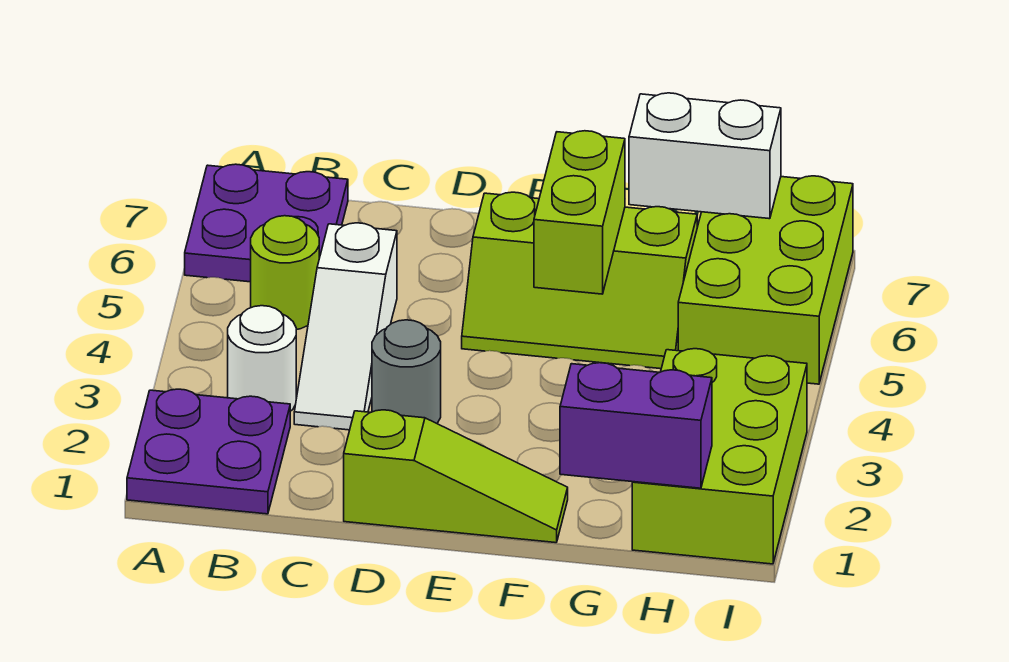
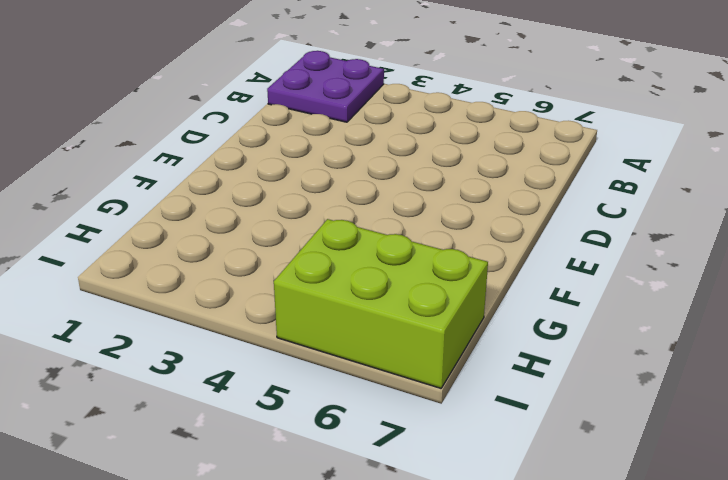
none -> purple plate A6:B7 level 1
none -> white round brick B3 level 1
none -> lime round brick B5 level 1

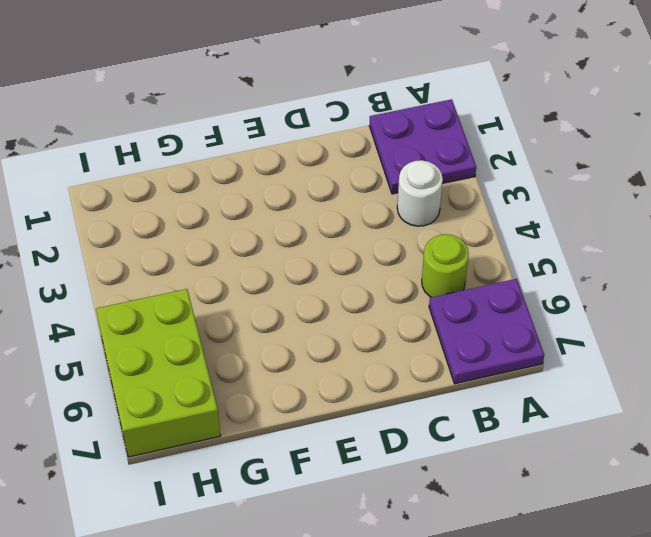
none -> white slope C3:C5 level 1 top 5
none -> lime slope D1:F1 level 1 top D
none -> grey round brick D3 level 1

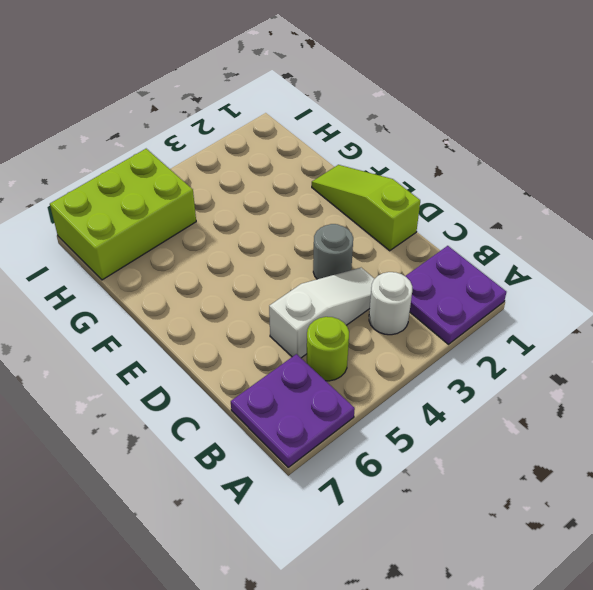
none -> lime slope E5:G6 level 1 top 6
none -> lime brick H1:I3 level 1
none -> lime brick F5:F6 level 2

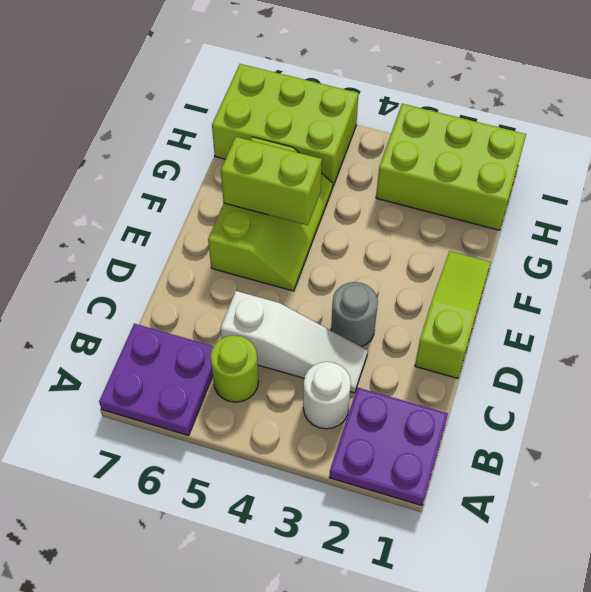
none -> purple brick G1:H1 level 2
none -> white brick G7:H7 level 2

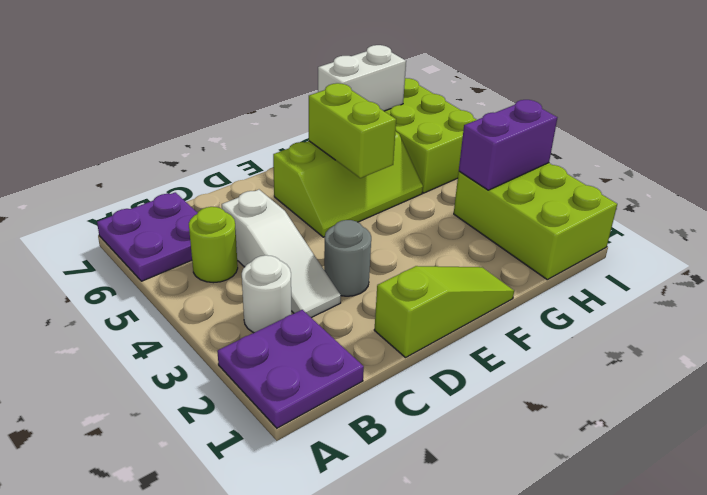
purple brick H3:I3 level 2 -> purple brick G1:H1 level 2

